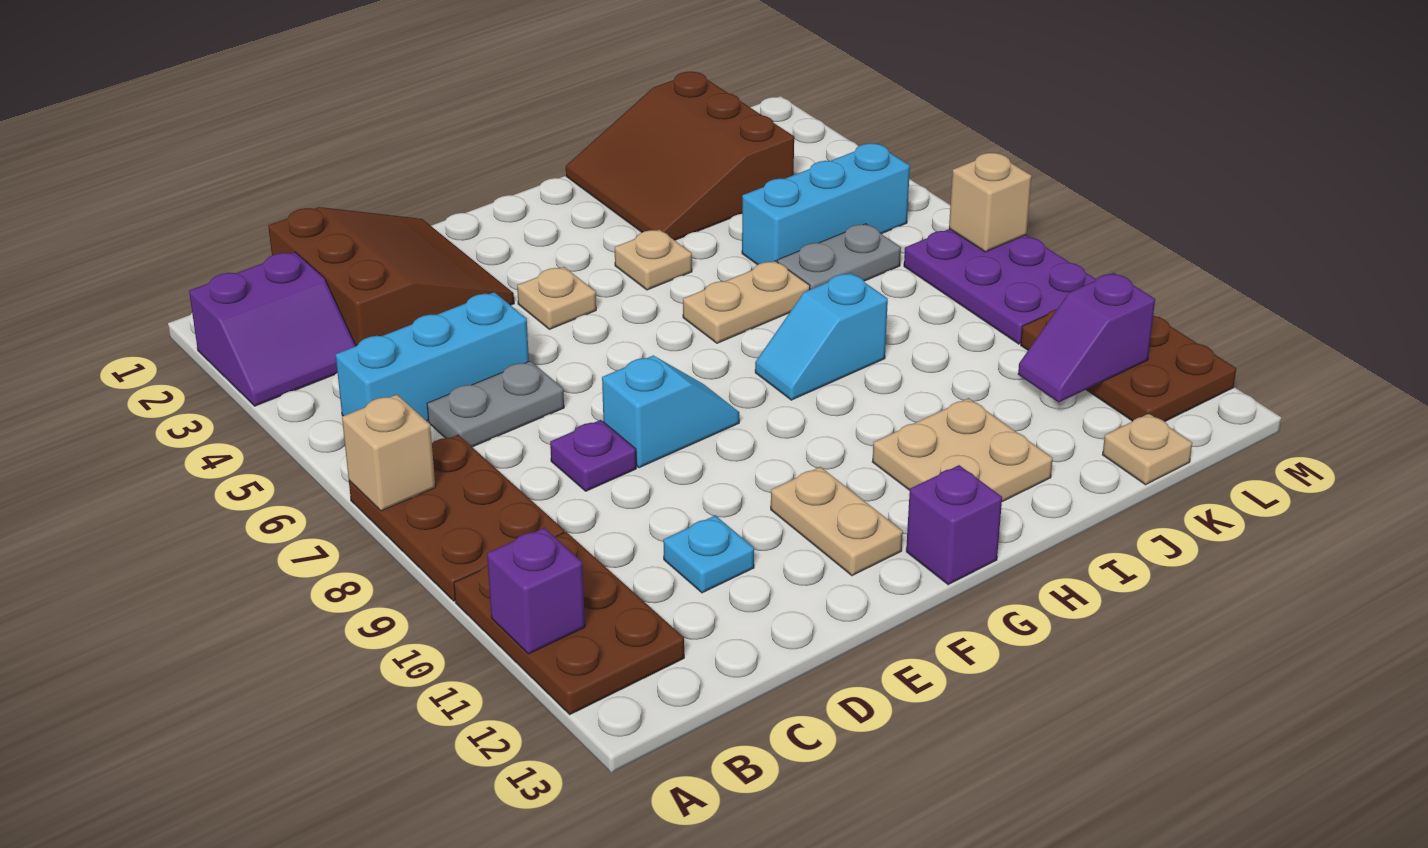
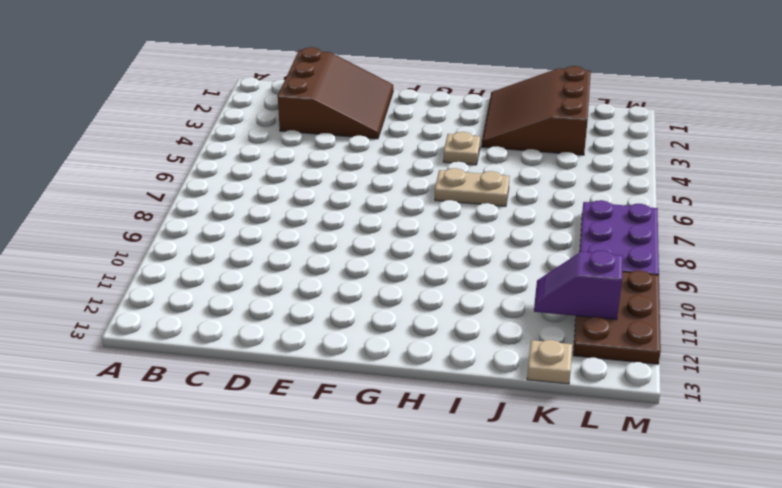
none -> purple slope A2:B3 level 1 top 2
none -> brown plate A7:B9 level 1
none -> brown plate A10:B12 level 1

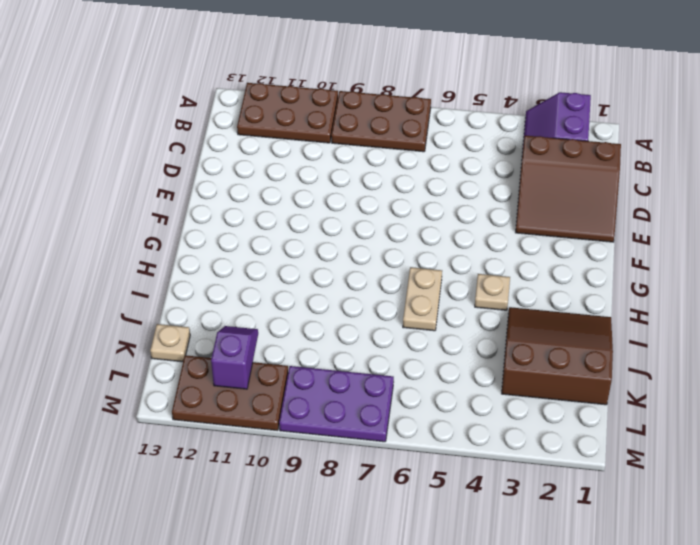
none -> cyan brick B5:D5 level 1
none -> grey plate C6:D6 level 1
none -> purple plate D8 level 1

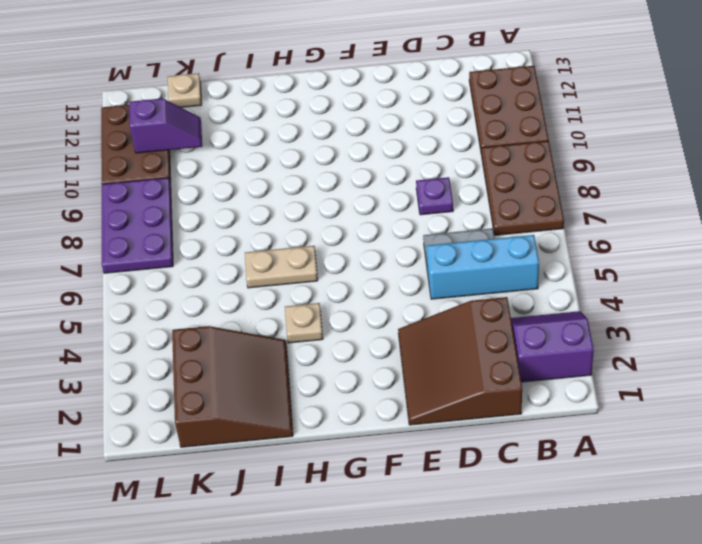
none -> cyan plate D11 level 1
none -> cyan slope E8:F8 level 1 top E
none -> tan plate F4 level 1

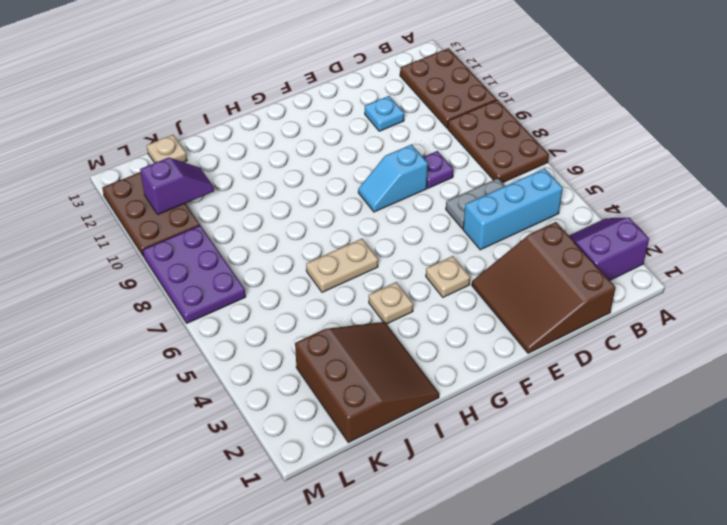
none -> tan plate F11:F12 level 1
none -> purple brick G13 level 1
none -> cyan slope H8:I8 level 1 top I

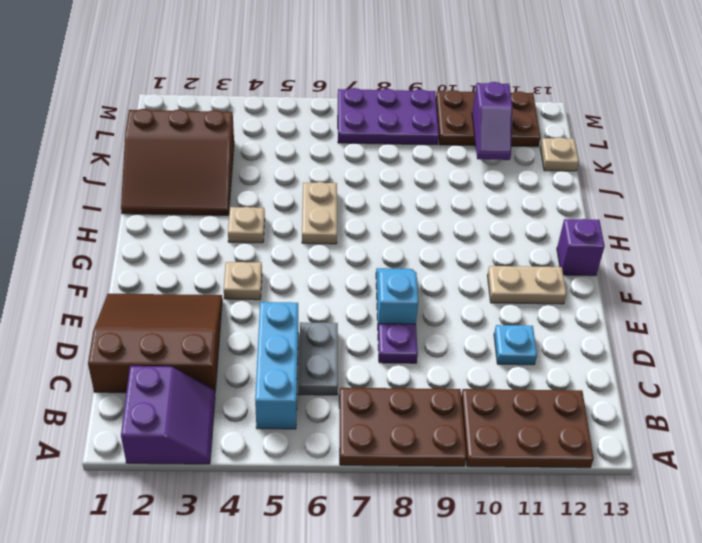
none -> cyan slope H8:I8 level 1 top I
none -> tan plate H11:I12 level 1
none -> cyan brick J5:L5 level 1

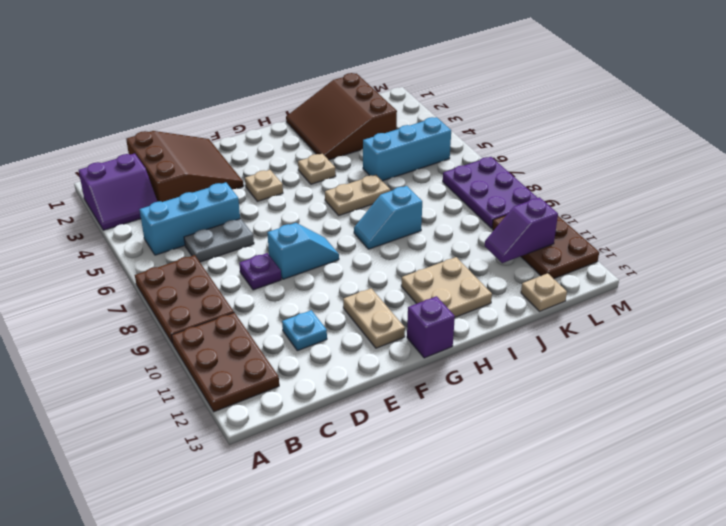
none -> grey plate J6:K6 level 1
none -> tan brick A7 level 2
none -> purple brick A11 level 2

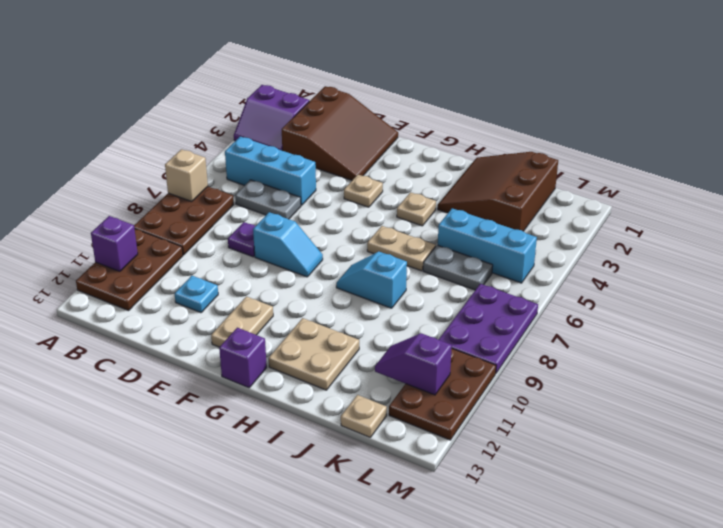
none -> tan brick M7 level 2

